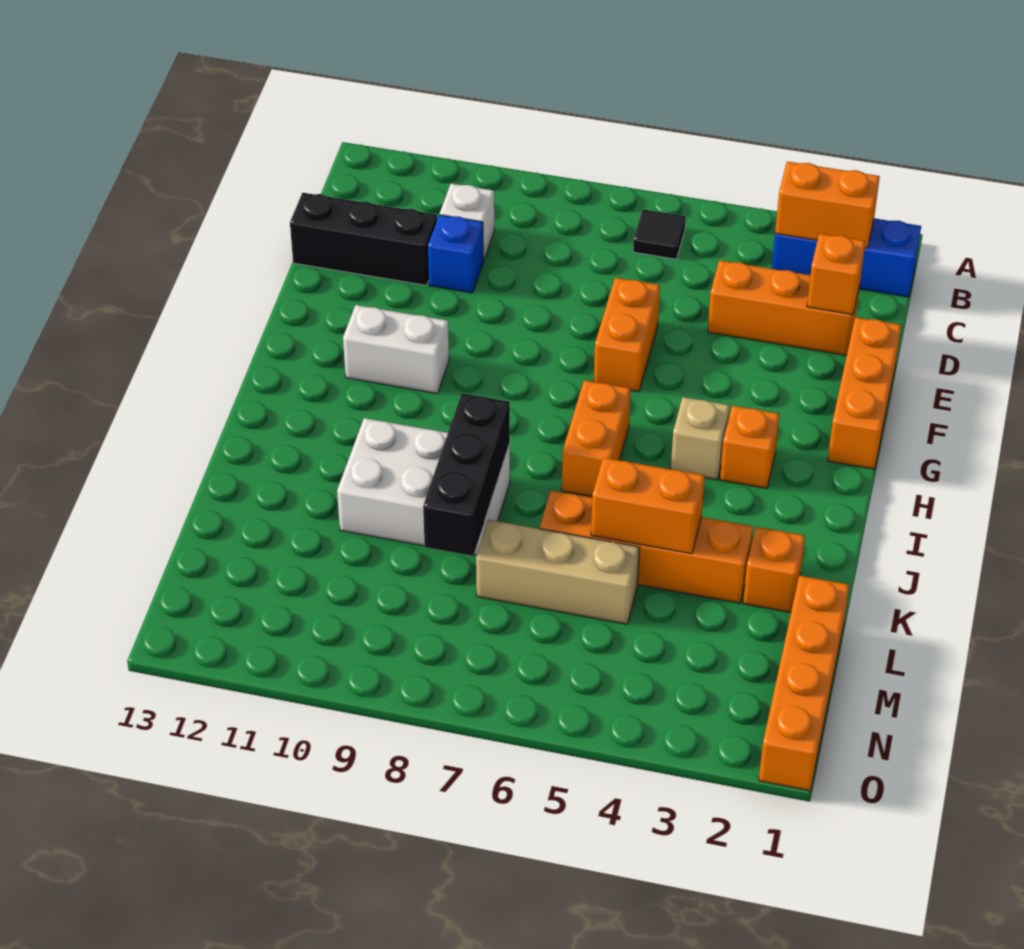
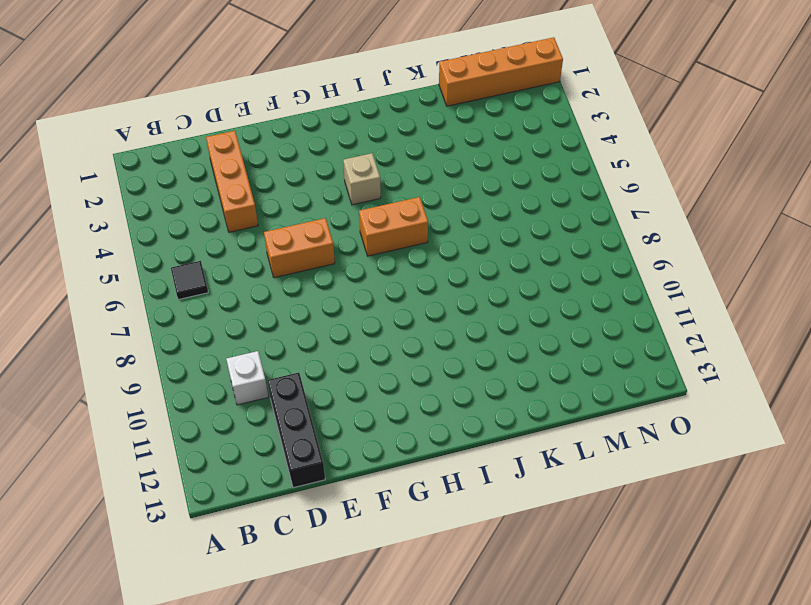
none -> blue brick B1:B3 level 1
none -> blue brick D10 level 1
none -> orange brick E1:G1 level 1

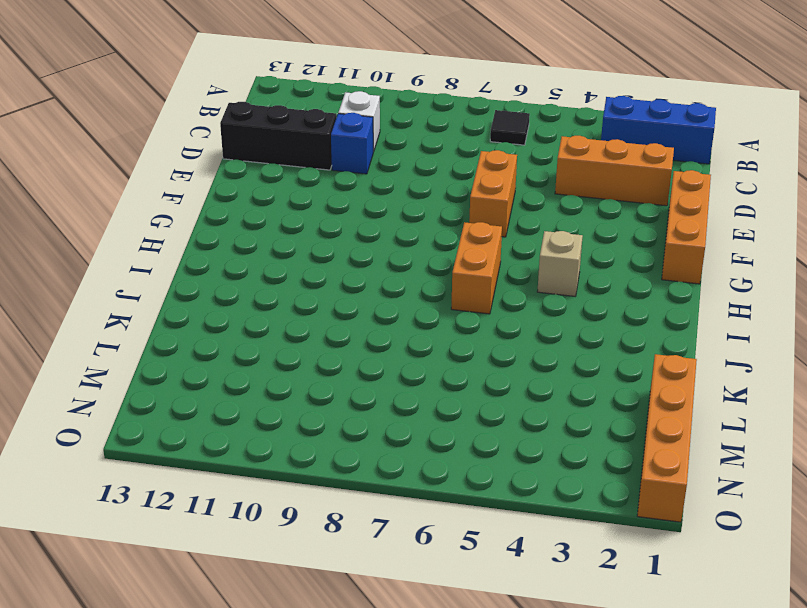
none -> white brick G10:G11 level 1
none -> orange brick H3 level 1
none -> white brick J8:K10 level 1

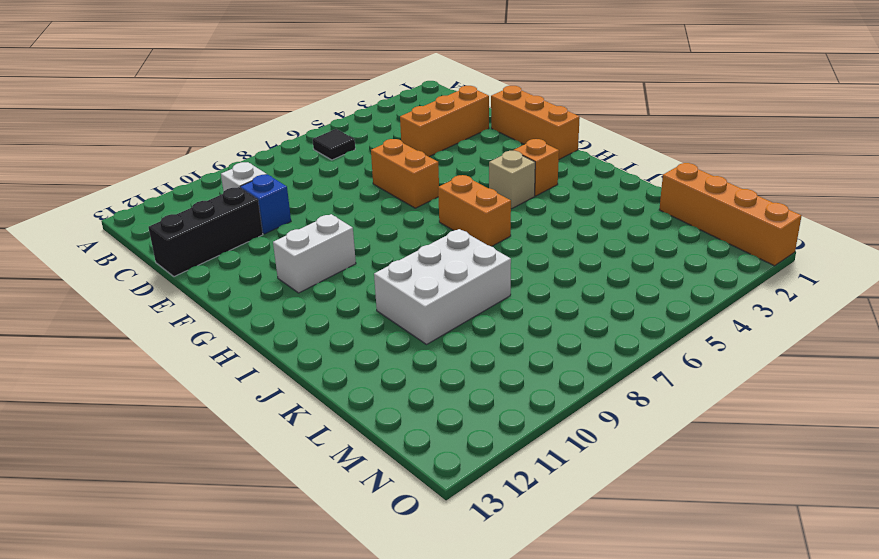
none -> blue brick B1:B3 level 1
none -> orange brick K2 level 1
none -> orange brick K3:K6 level 1

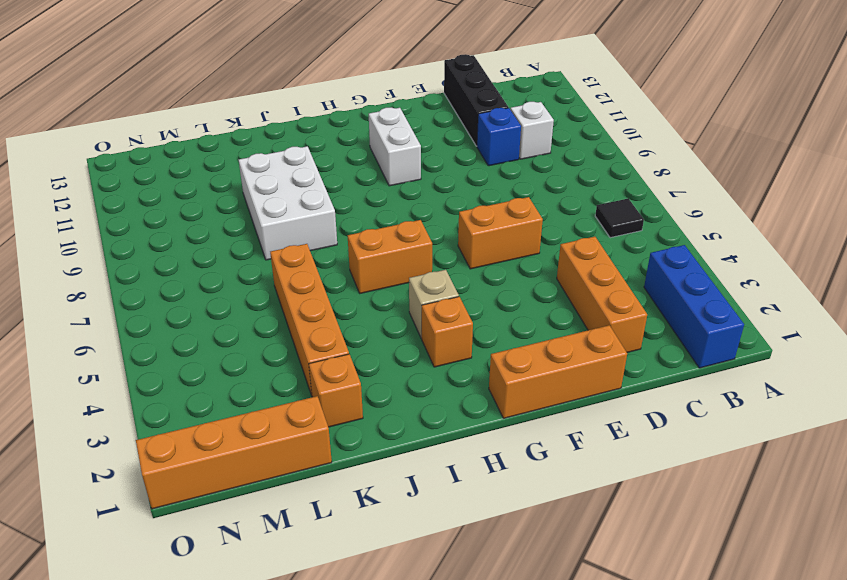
none -> tan brick L5:L7 level 1
none -> orange brick B2:B3 level 2
none -> orange brick D2 level 2

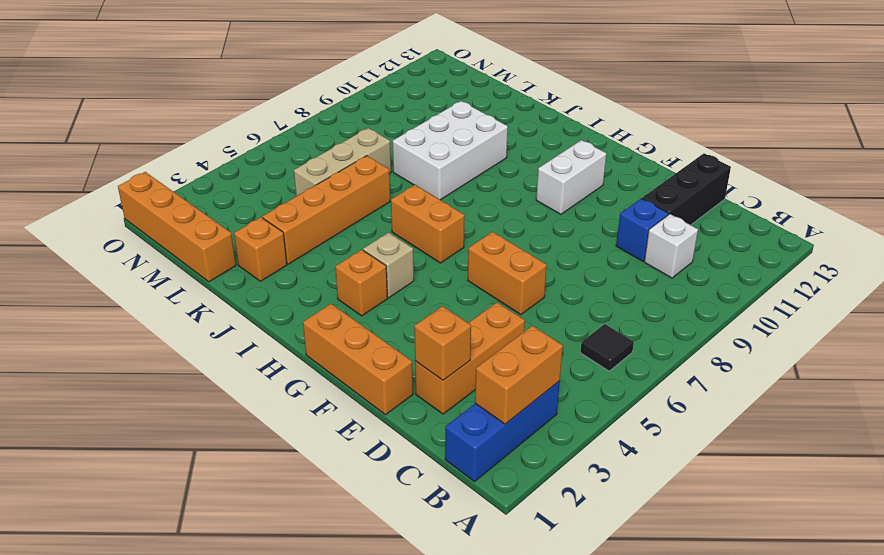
none -> black brick J8:L8 level 2
none -> orange brick K4:K5 level 2

